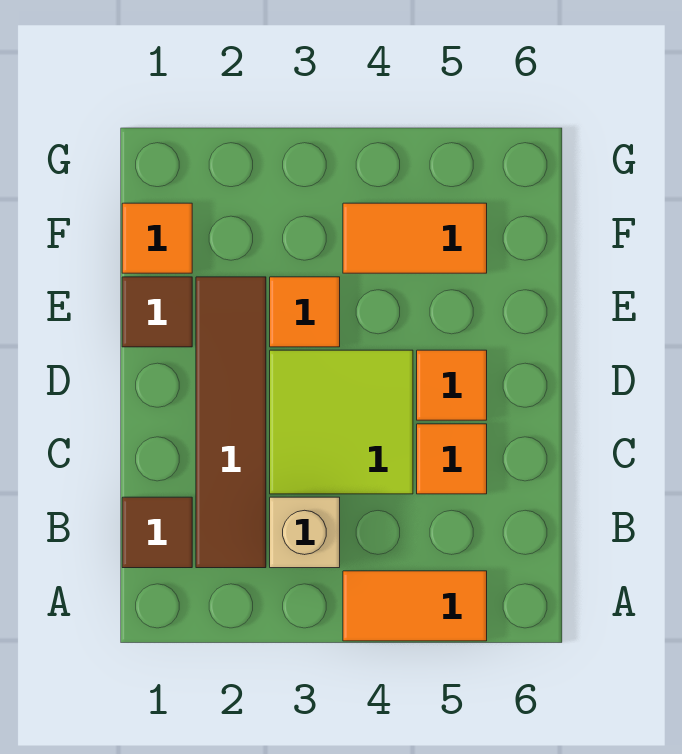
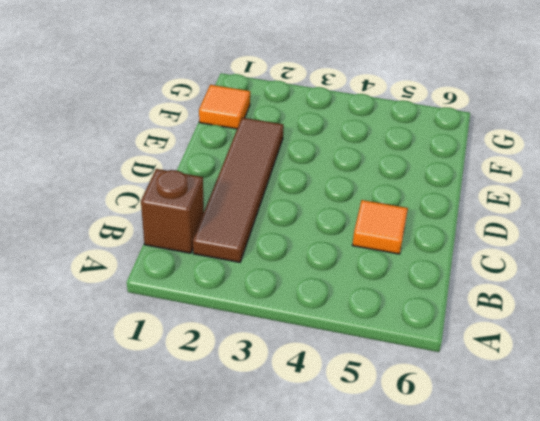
brown brick B1 level 1 -> brown tile B1 level 1
none -> orange tile A4:A5 level 1
none -> tan brick B3 level 1

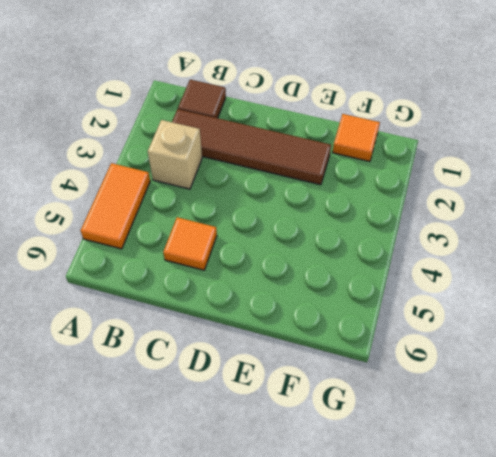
none -> lime tile C3:D4 level 1
none -> orange tile D5 level 1

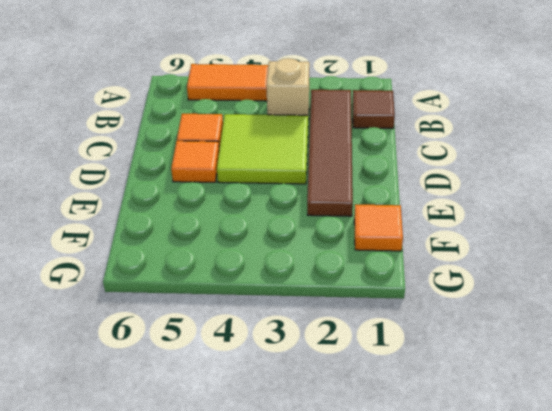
none -> brown tile E1 level 1
none -> orange tile E3 level 1

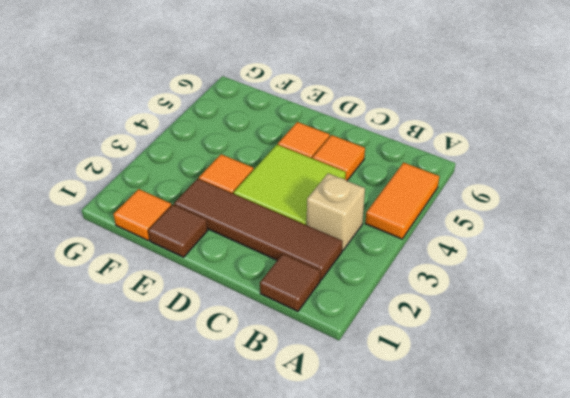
none -> orange tile F4:F5 level 1

